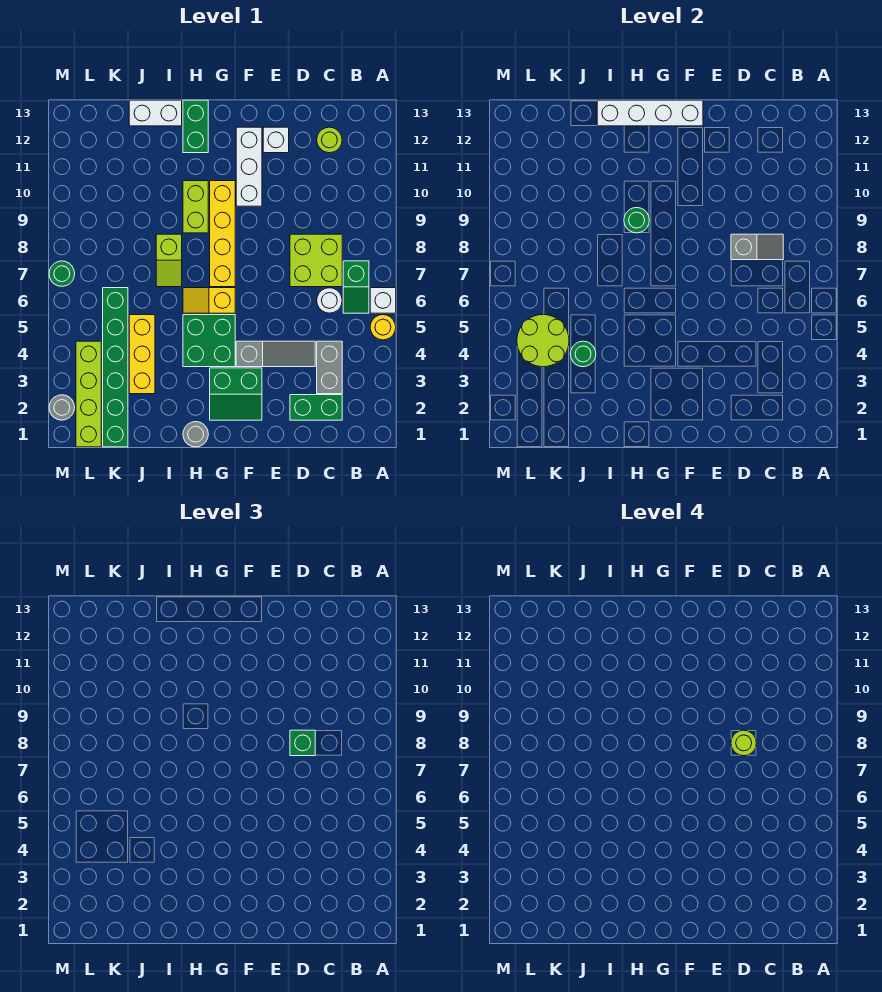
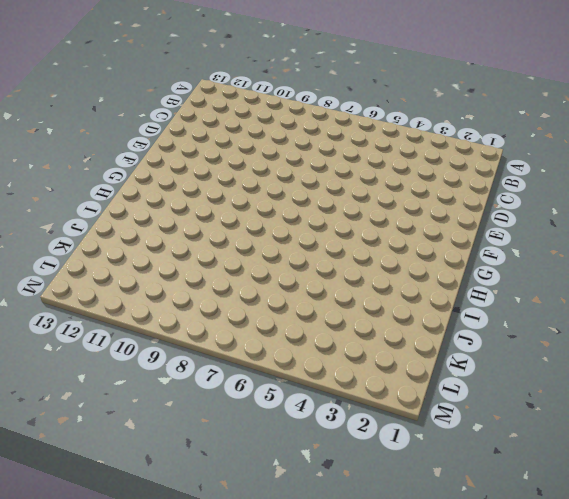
none -> yellow round brick A5 level 1
none -> white brick A6 level 1
none -> green slope B6:B7 level 1 top 7
none -> green brick C2:D2 level 1

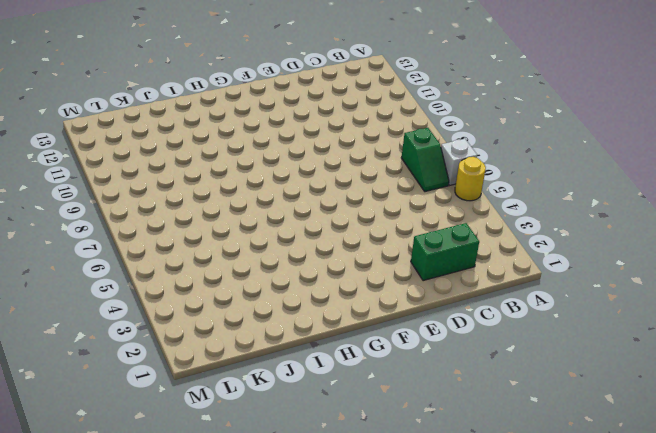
none -> grey brick C3:C4 level 1
none -> white round brick C6 level 1
none -> lime brick C7:D8 level 1
none -> lime round brick C12 level 1

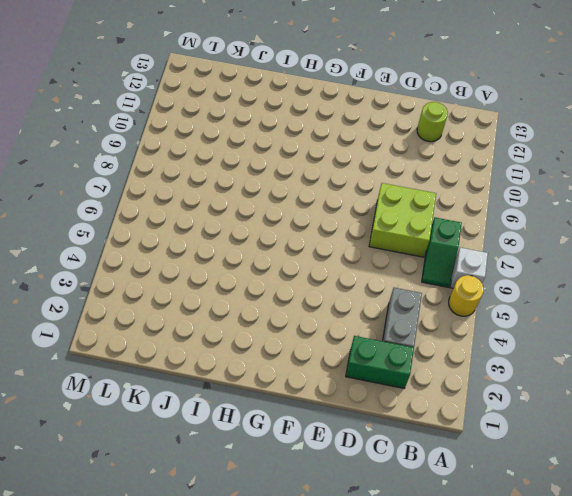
none -> white round brick C6 level 1
none -> grey slope D4:F4 level 1 top F
none -> white brick E12 level 1
none -> green slope F2:G3 level 1 top 3

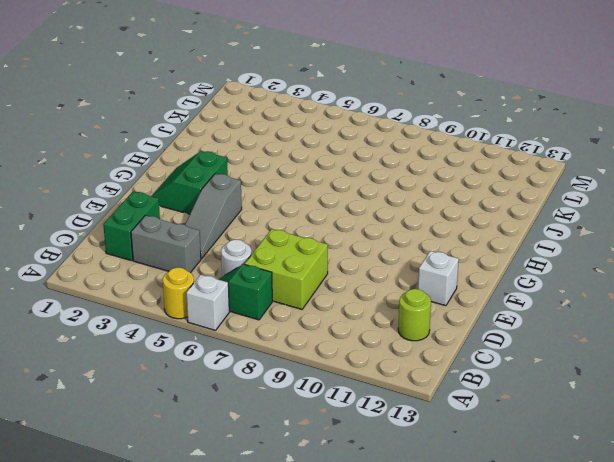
none -> white brick F10:F12 level 1
none -> green brick G4:H5 level 1
none -> yellow slope G6:H6 level 1 top G
none -> yellow brick G7:G10 level 1

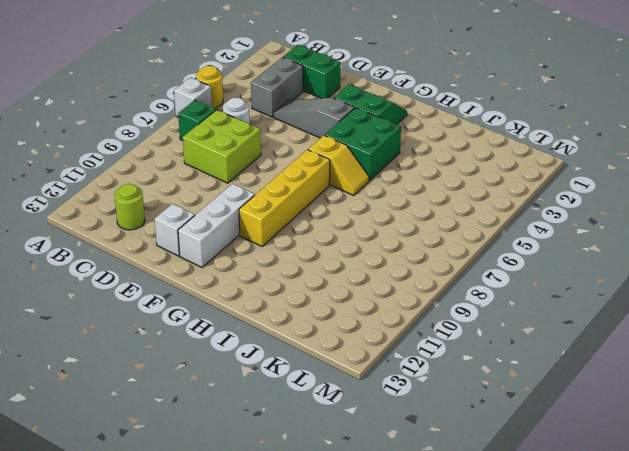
none -> grey round brick H1 level 1
none -> lime brick H9:H10 level 1
none -> green brick H12:H13 level 1
none -> lime slope I7:I8 level 1 top 8

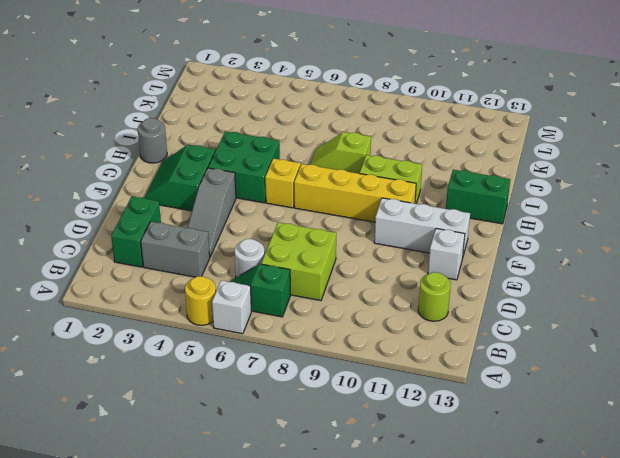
none -> white brick I13:J13 level 1
none -> yellow brick J3:J5 level 1
none -> green brick K1:K6 level 1
none -> lime brick L1:L4 level 1

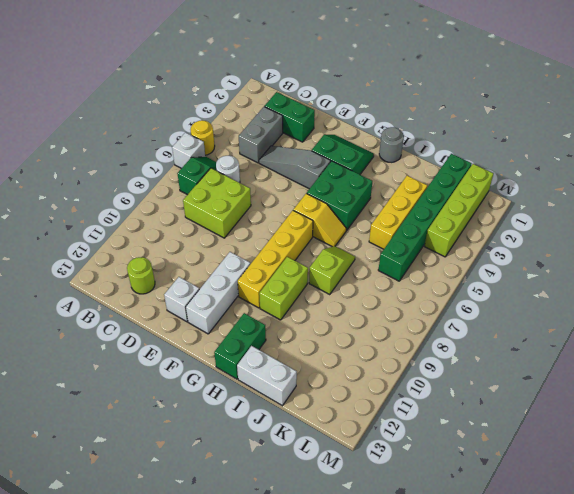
none -> grey round brick M2 level 1
none -> green round brick M7 level 1
none -> grey slope C8:D8 level 2 top D
none -> white brick F13:I13 level 2

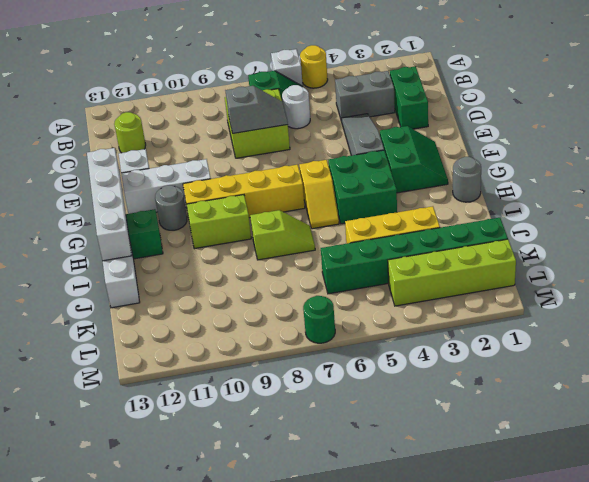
grey slope D7:D8 level 2 top 8 -> grey slope C8:D8 level 2 top D
grey round brick G11 level 1 -> grey round brick M2 level 1
none -> green round brick H9 level 2
none -> green round brick J4 level 2
none -> lime round brick K4:L5 level 2
none -> green brick D8 level 3

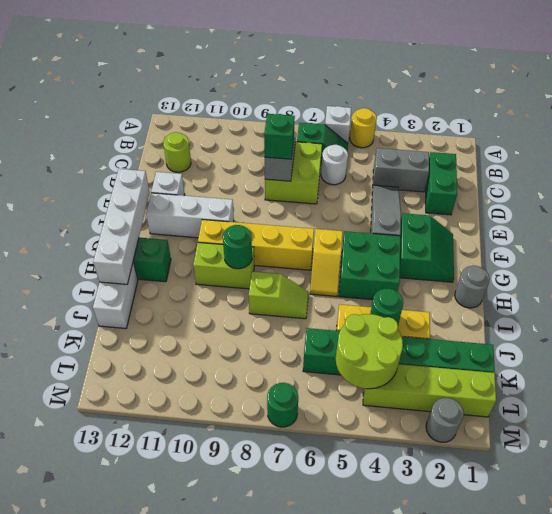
none -> lime round brick D8 level 4

